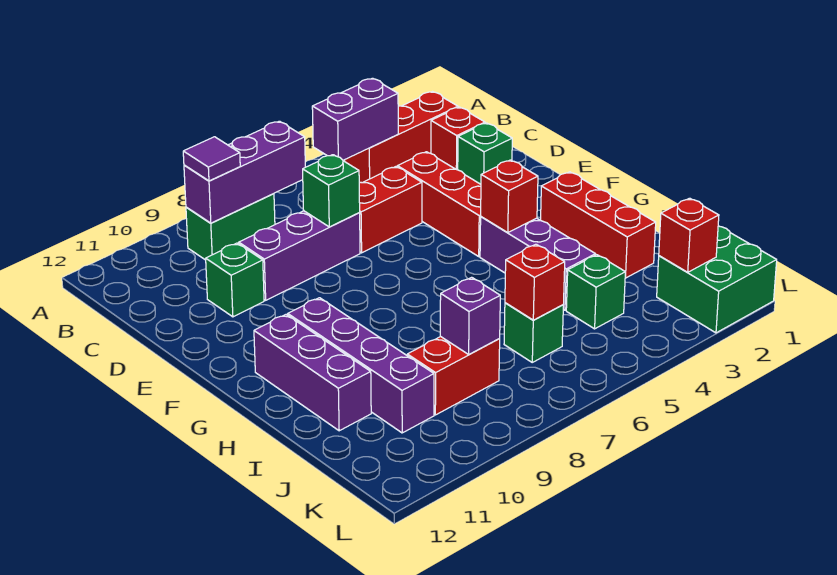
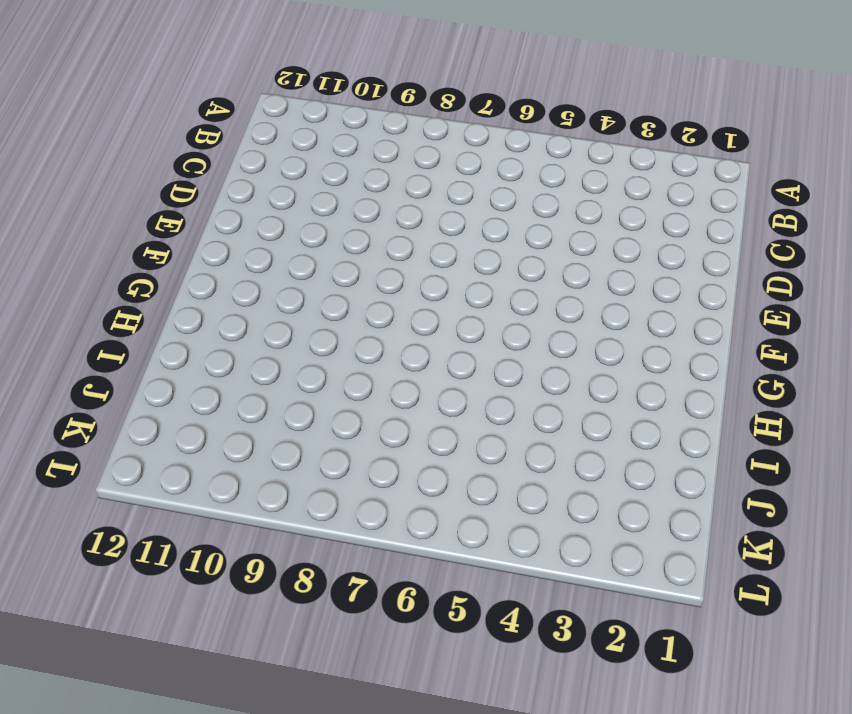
none -> red brick B2:B4 level 1
none -> green brick B8:B9 level 1
none -> red brick C2 level 1

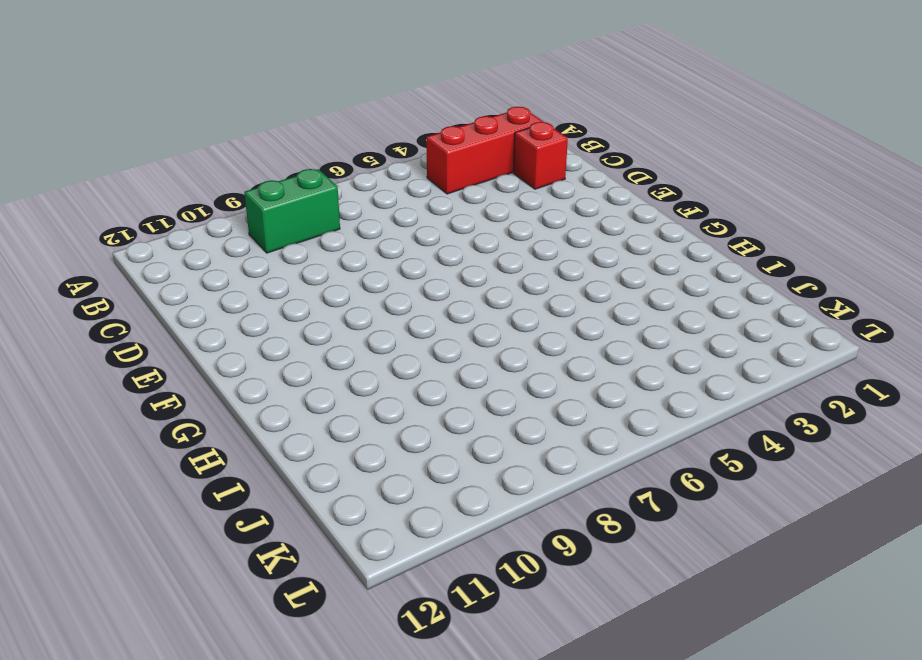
none -> green brick D2 level 1
none -> red brick D4:F4 level 1
none -> red brick D5:D6 level 1

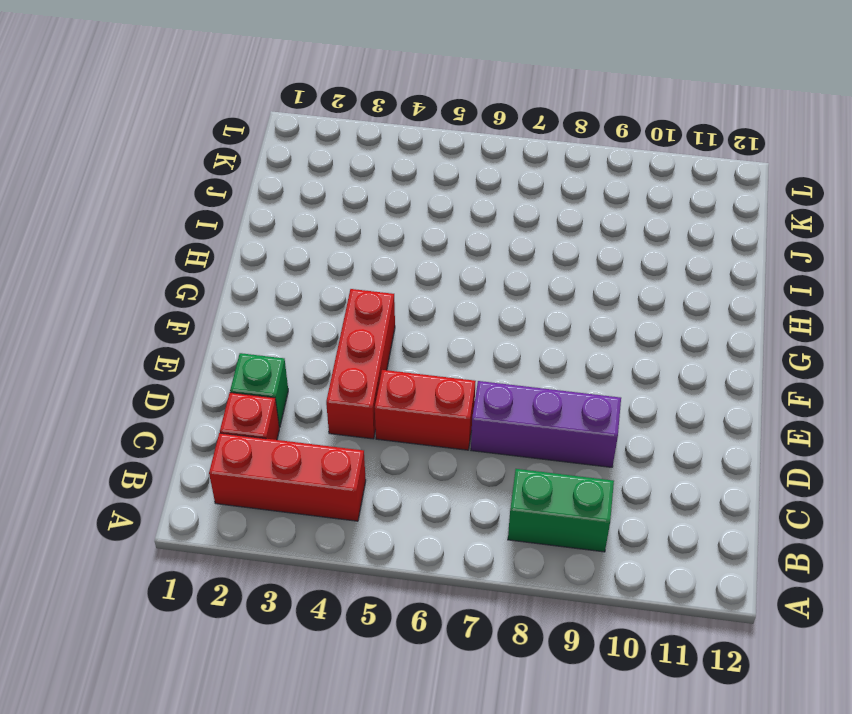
none -> green brick D10 level 1
none -> red brick G2:I2 level 1
none -> purple brick G4:I4 level 1

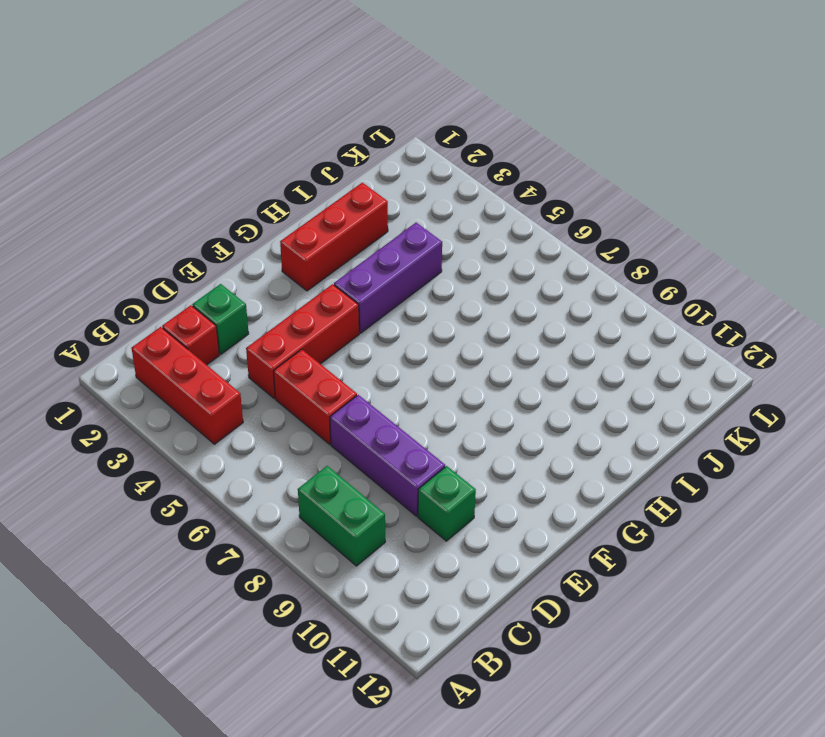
none -> purple brick G10:J10 level 1
none -> purple brick G11:I11 level 1
none -> green brick J4 level 1

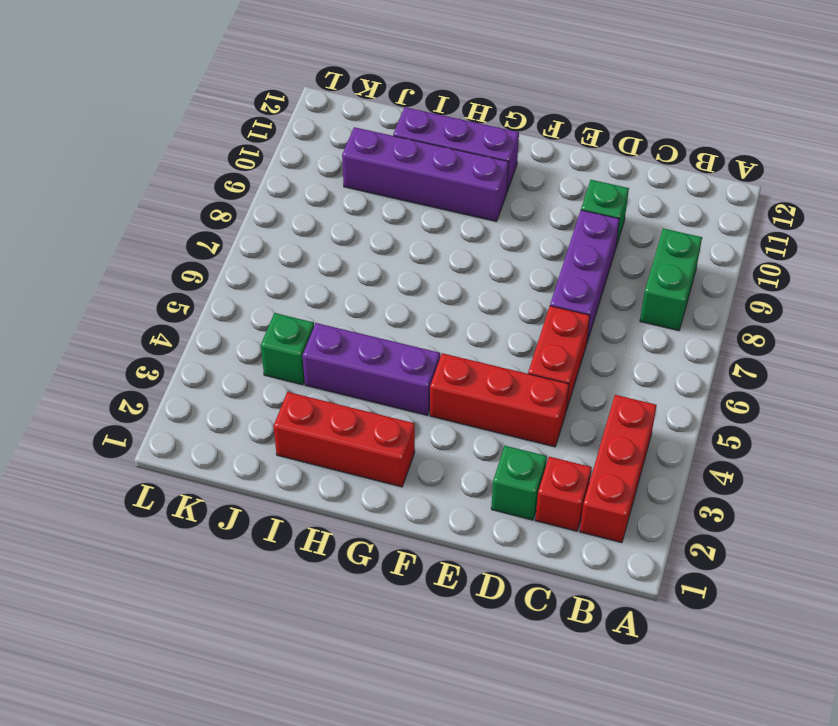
none -> green brick J6 level 1
none -> red brick J8:J9 level 1
none -> green brick K1:L2 level 1

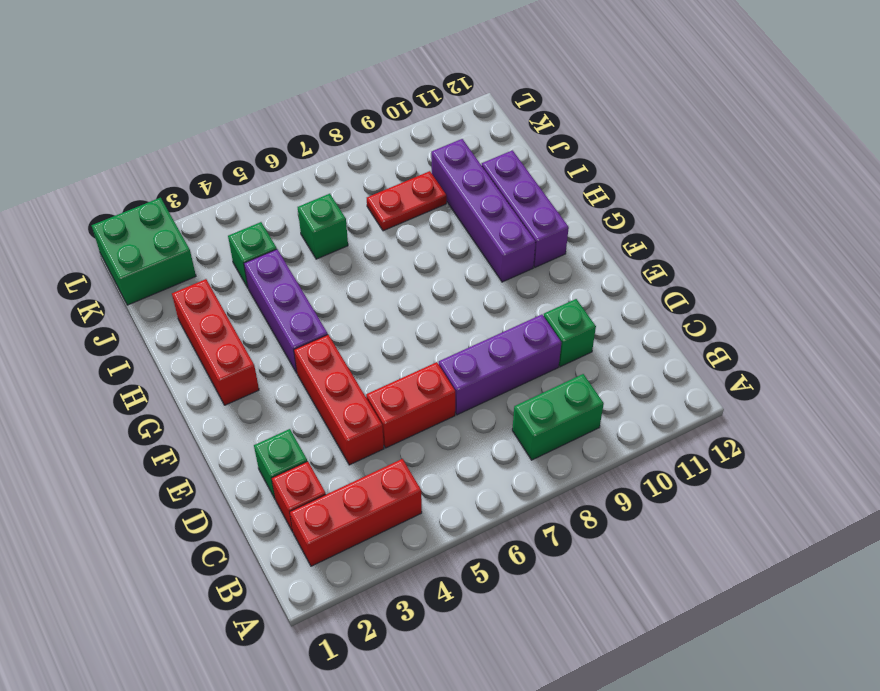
red plate J8:J9 level 1 -> red brick J8:J9 level 1
none -> purple brick B4:B5 level 2
none -> purple brick B7:B9 level 2
none -> green brick D7 level 2

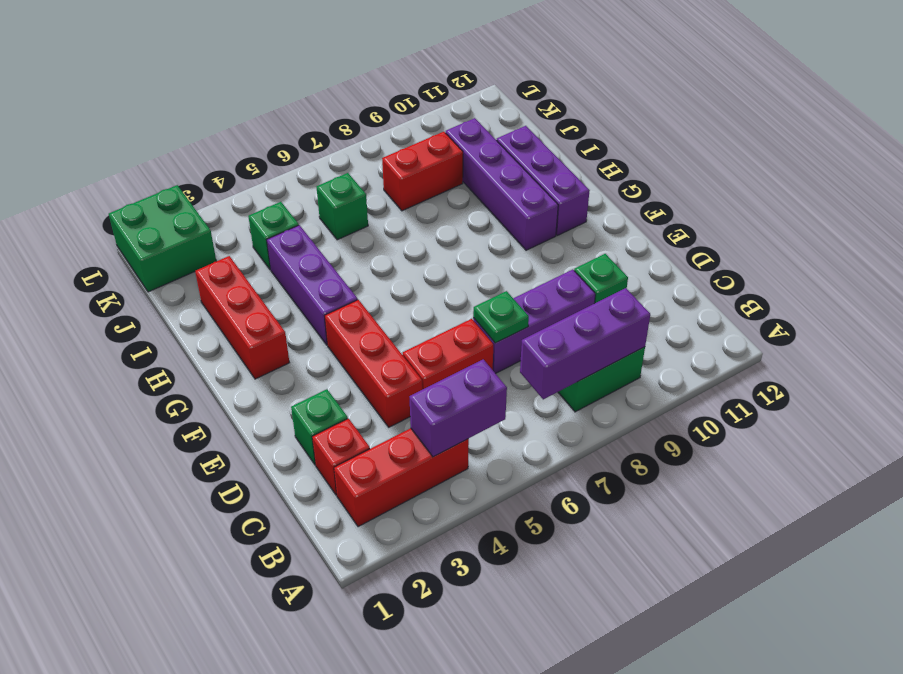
green plate D7 level 2 -> green brick D7 level 2
none -> red brick G4 level 2
none -> red brick J6 level 2
none -> purple brick J8 level 2

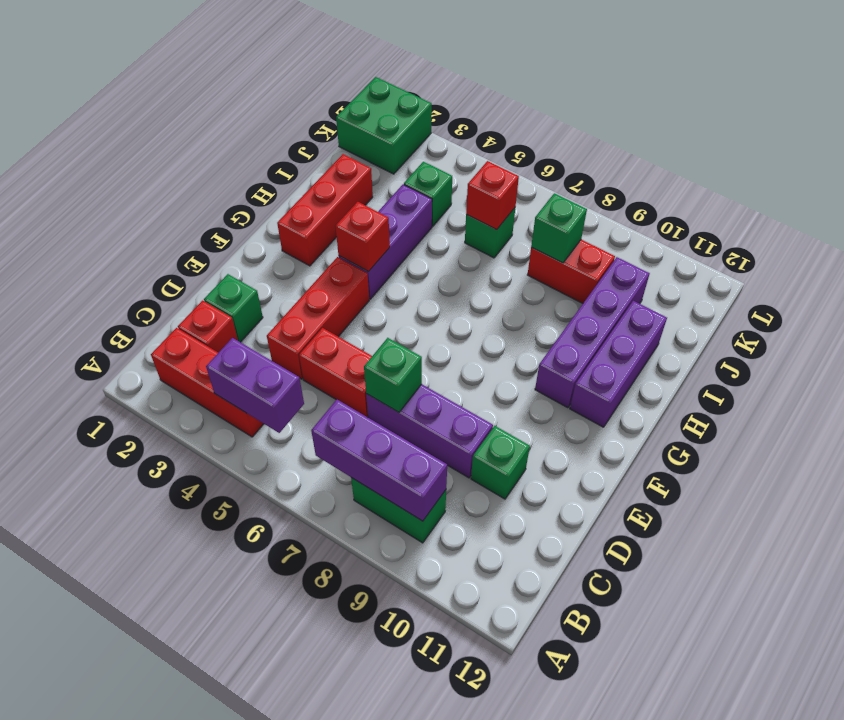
green brick J8 level 2 -> purple brick J8 level 2
none -> red brick K2 level 2
none -> purple tile B9 level 3

